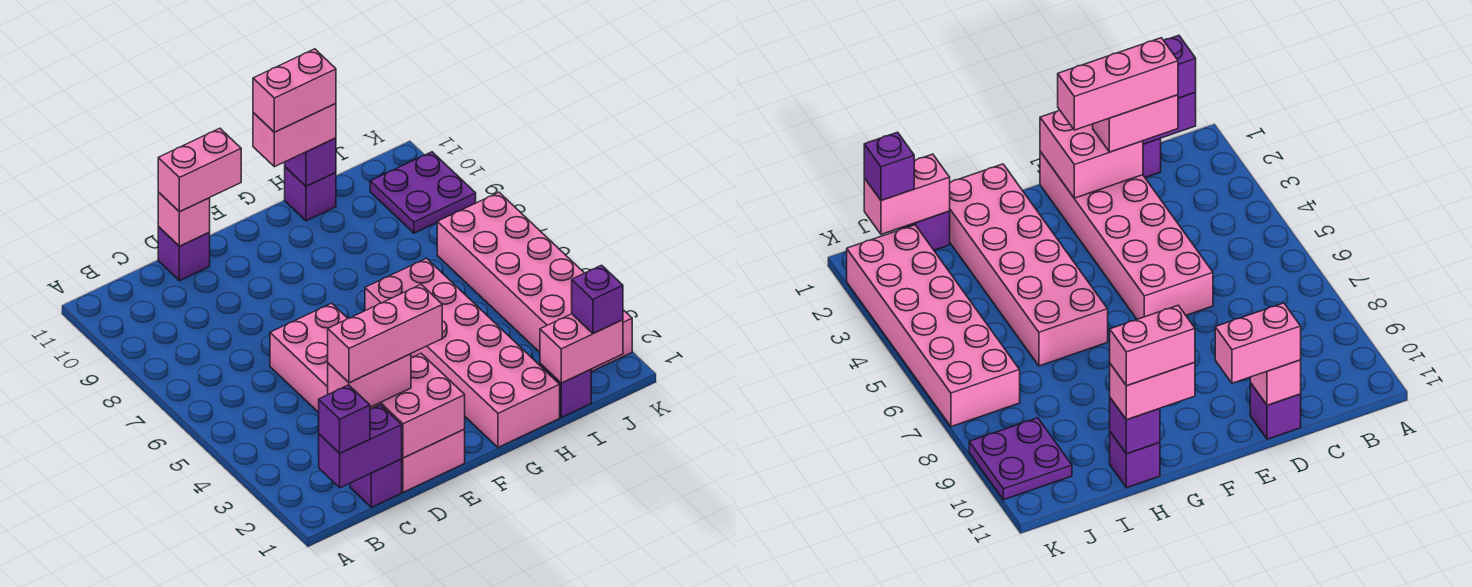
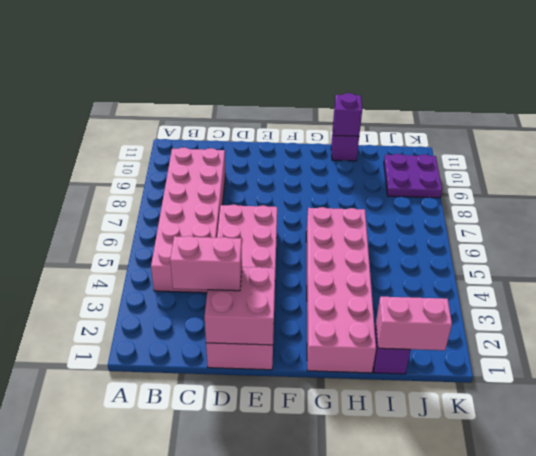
pink brick B4:C9 level 1 -> pink brick J2:K7 level 1
none -> purple brick C1 level 1
none -> purple brick D11 level 1
none -> purple brick B1:C1 level 2

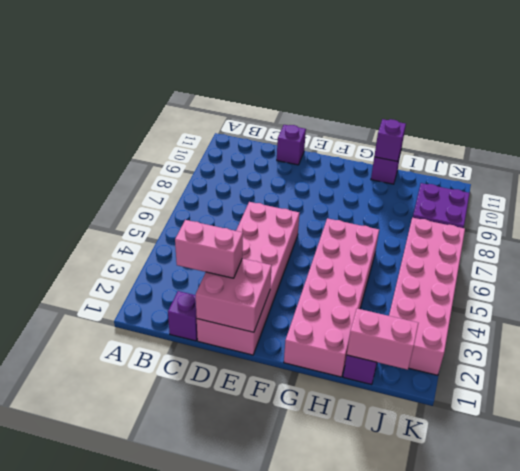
none -> purple brick B1:C1 level 2
none -> pink brick D11 level 2
none -> purple brick B1 level 3

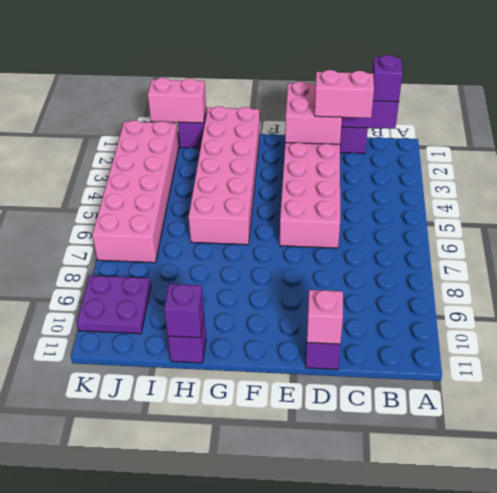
none -> pink brick D11:E11 level 3
none -> pink brick G11:H11 level 3
none -> purple brick J1 level 3

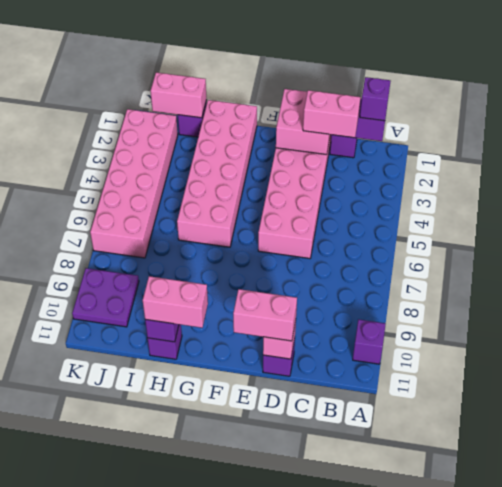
purple brick A10 level 1 -> purple brick J1 level 3
none -> pink brick C2:E2 level 4
none -> pink brick G11:H11 level 4

